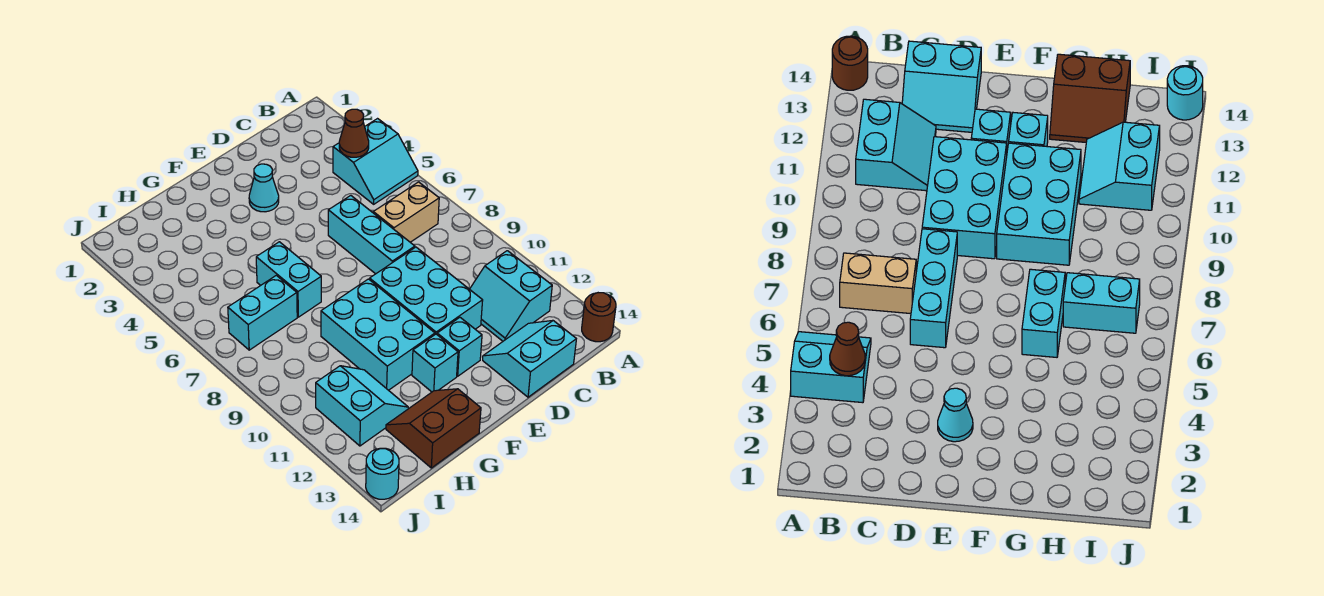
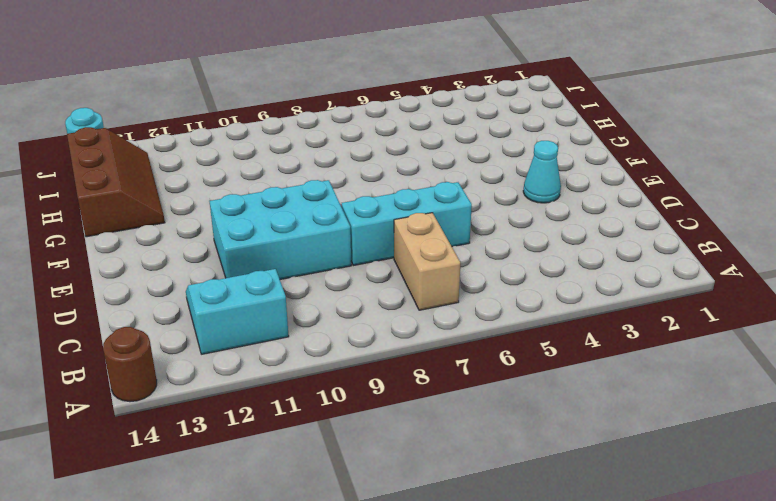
brown slope G13:I14 level 1 top 14 -> brown slope G13:H14 level 1 top 14
none -> cyan slope A4:B5 level 1 top 4
none -> cyan slope C13:D14 level 1 top 14
none -> cyan brick E12 level 1

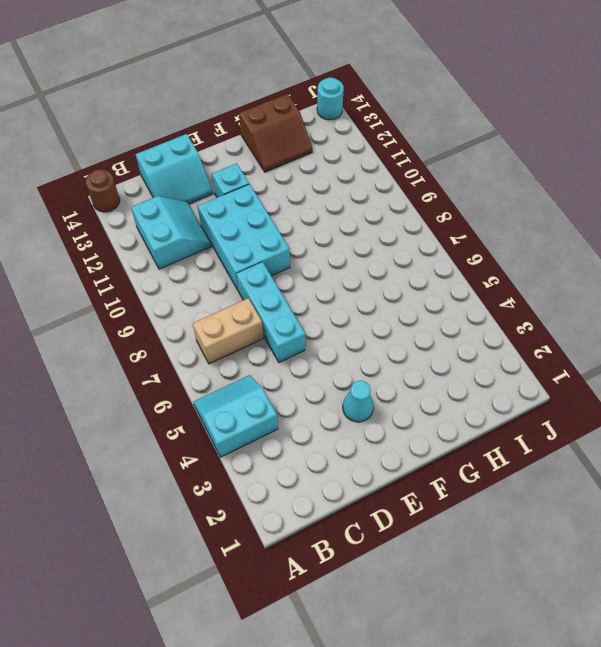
none -> cyan brick F9:G11 level 1
none -> cyan brick F12 level 1
none -> cyan brick G6:G7 level 1

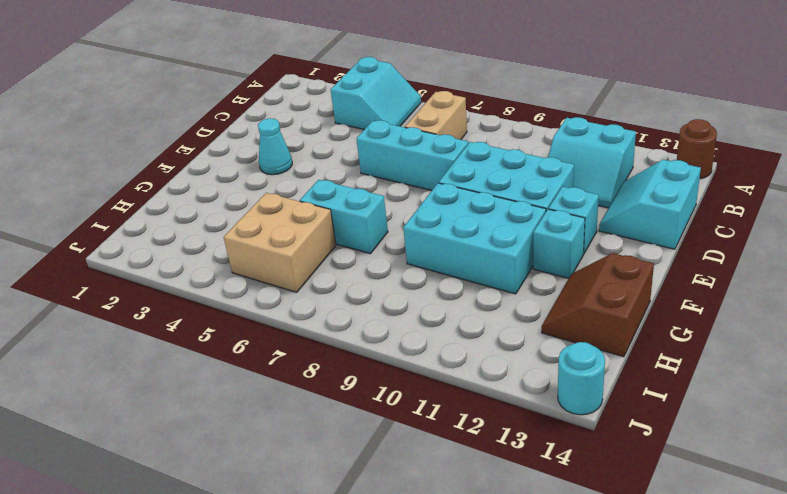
tan brick H5:I6 level 1 -> none
none -> cyan brick H7:I7 level 1
none -> cyan slope H11:I12 level 1 top I
none -> brown cone B4 level 2

